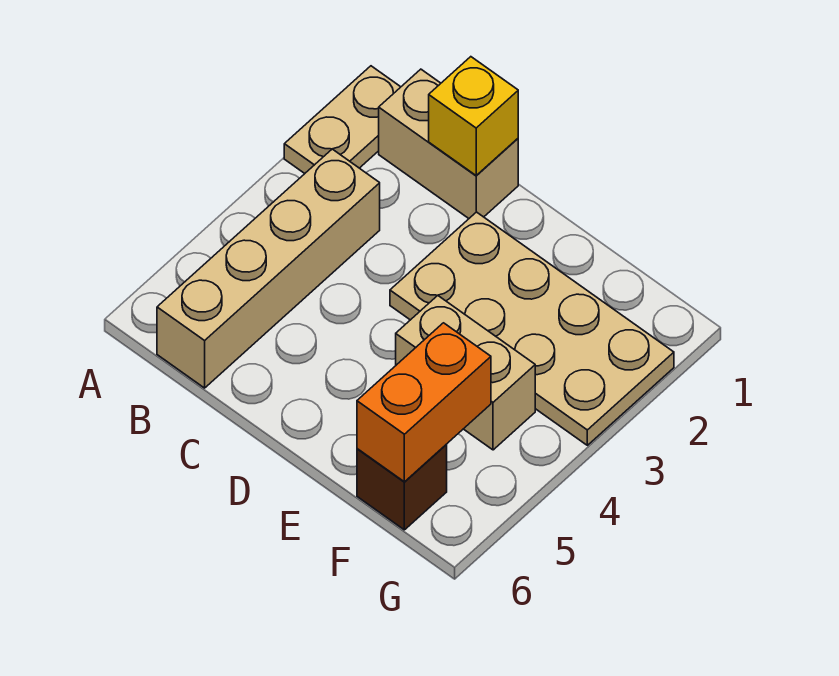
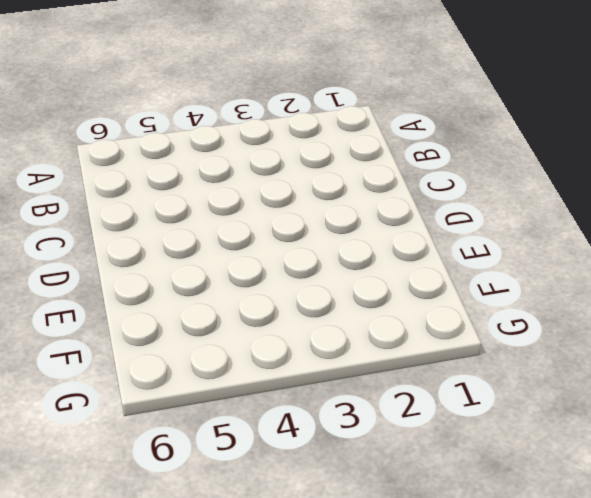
none -> tan plate A1:A2 level 1
none -> tan brick B1:C1 level 1

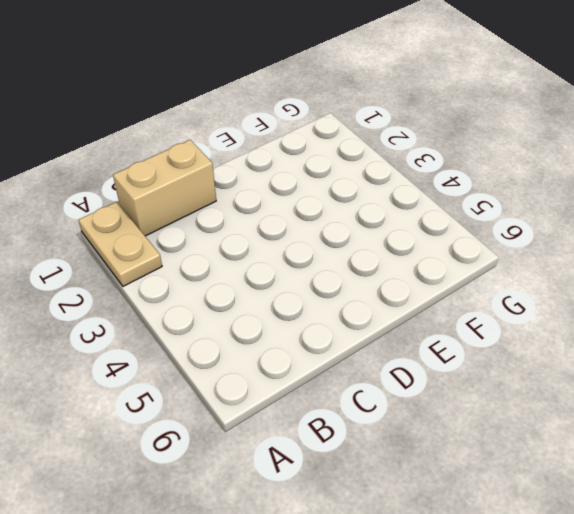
none -> tan brick B3:B6 level 1
none -> tan plate D2:G3 level 1

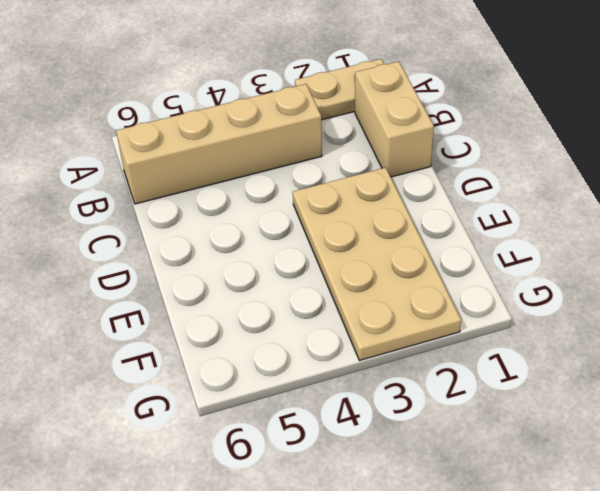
none -> tan brick E4:F4 level 1
none -> brown brick F6 level 1

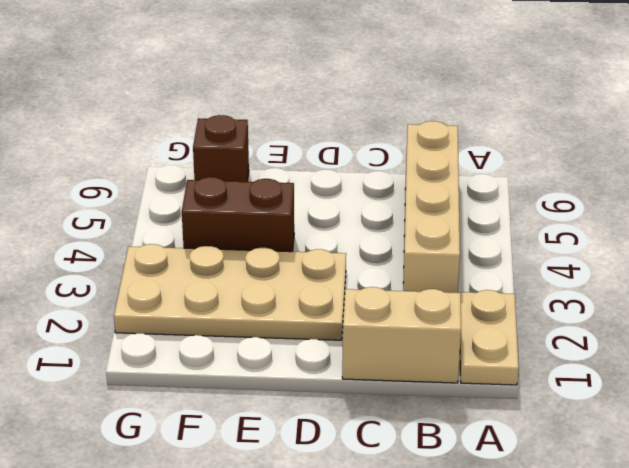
brown brick E4:F4 level 1 -> tan brick E4:F4 level 1
none -> yellow brick C1 level 2
none -> orange brick F5:F6 level 2

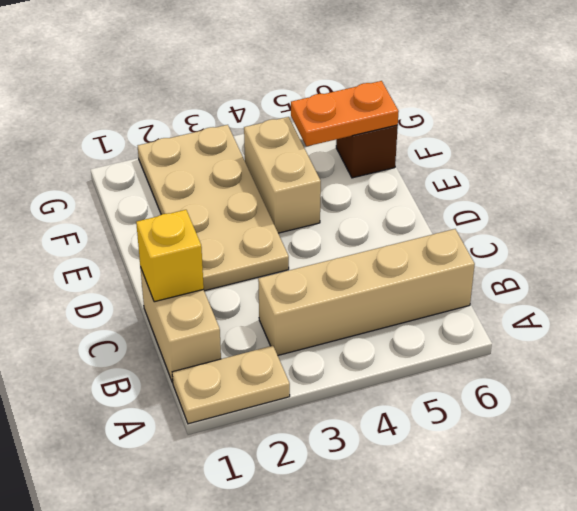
orange plate F5:F6 level 2 -> orange brick F5:F6 level 2

